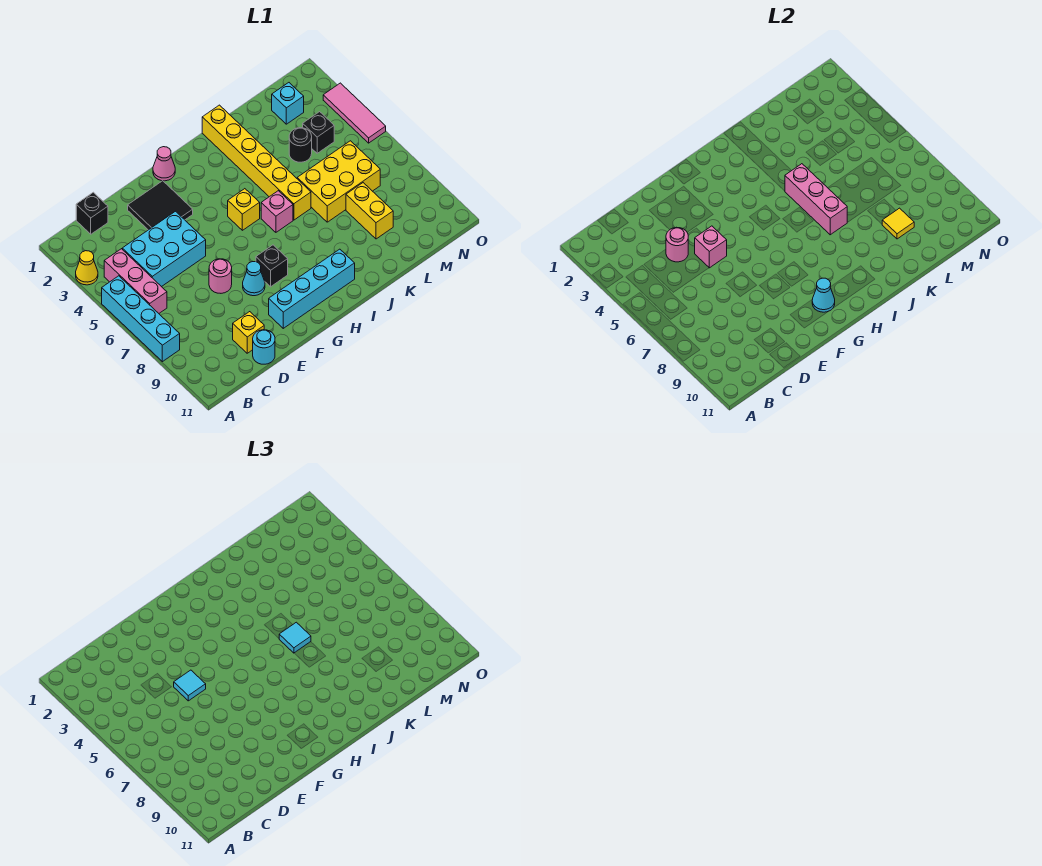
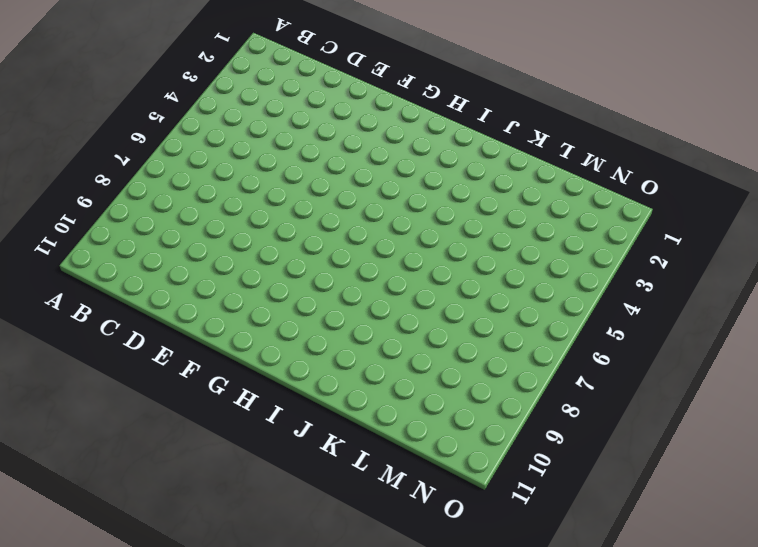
none -> yellow cone A3 level 1
none -> cyan brick A5:A8 level 1
none -> pink brick B4:B6 level 1

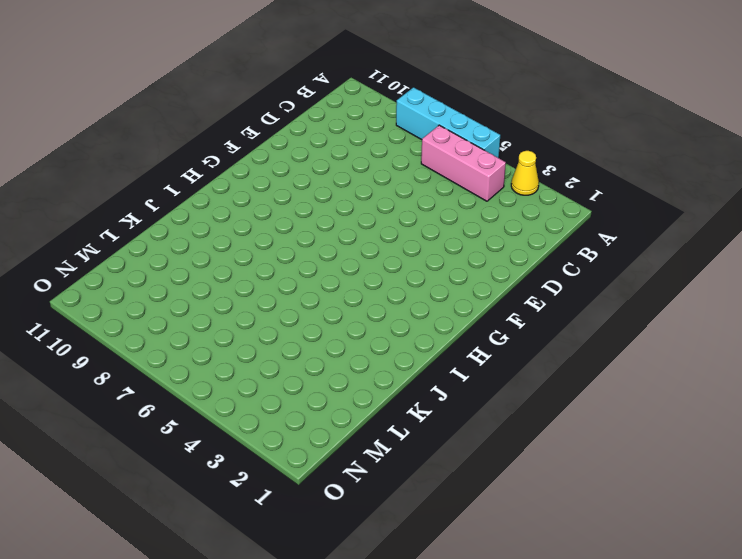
none -> black brick C1 level 1
none -> cyan brick C4:E5 level 1
none -> yellow brick D10 level 1

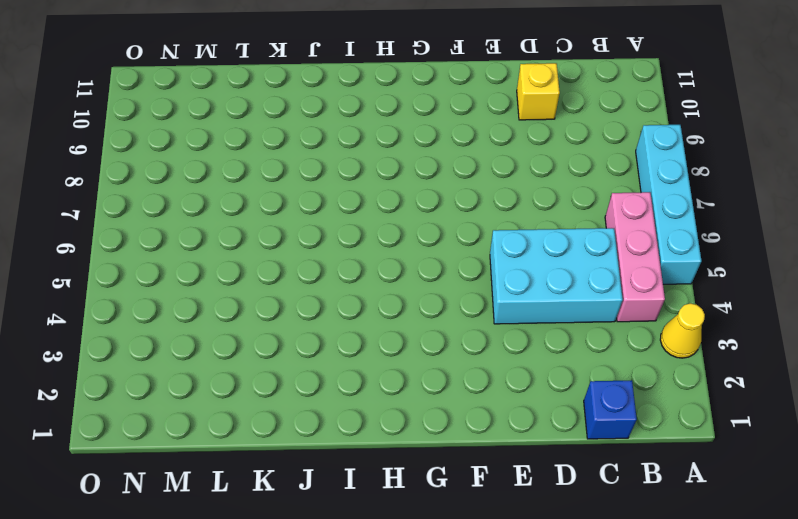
blue brick C1 level 1 -> black brick C1 level 1
none -> cyan round brick D11 level 1
none -> black tile E2:F3 level 1
none -> pink round brick E7 level 1

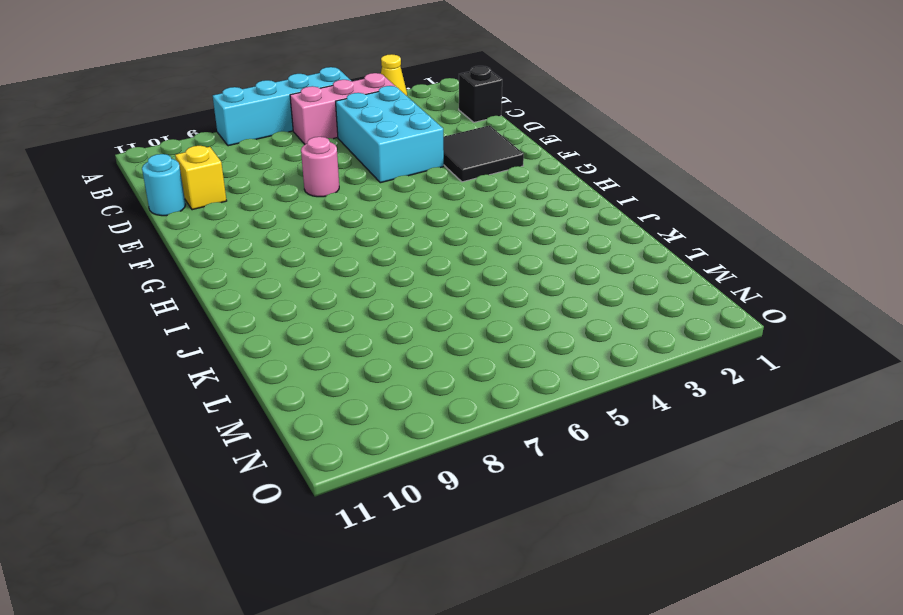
none -> cyan cone F8 level 1
none -> cyan brick F10:I10 level 1
none -> pink cone G1 level 1

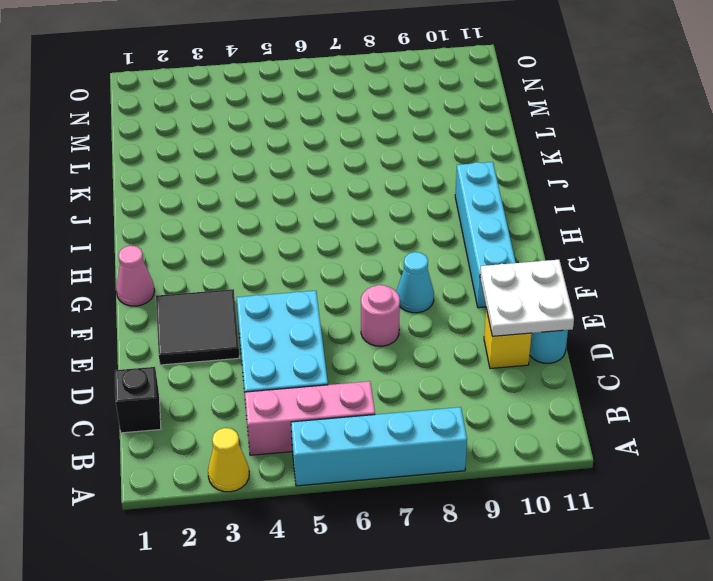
white plate D10:E11 level 2 -> none
none -> black brick G8 level 1
none -> yellow brick H5 level 1
none -> pink brick I6 level 1

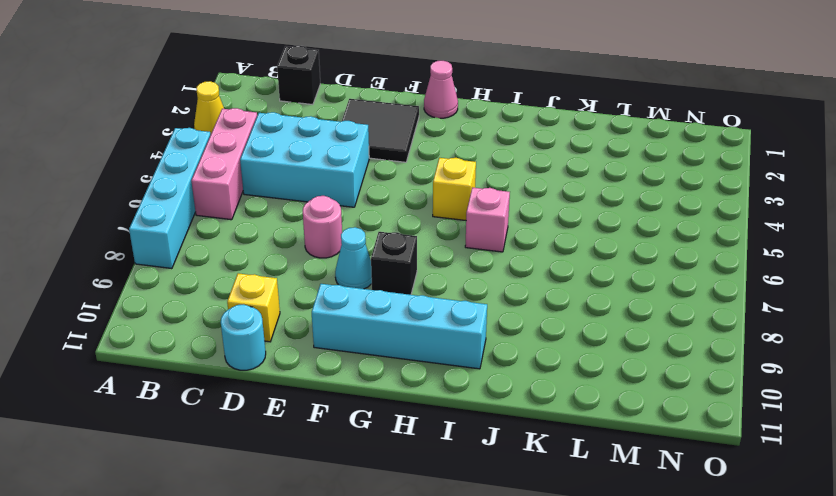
none -> yellow brick J1:J6 level 1
none -> yellow brick K6:M7 level 1
none -> black round brick L4 level 1

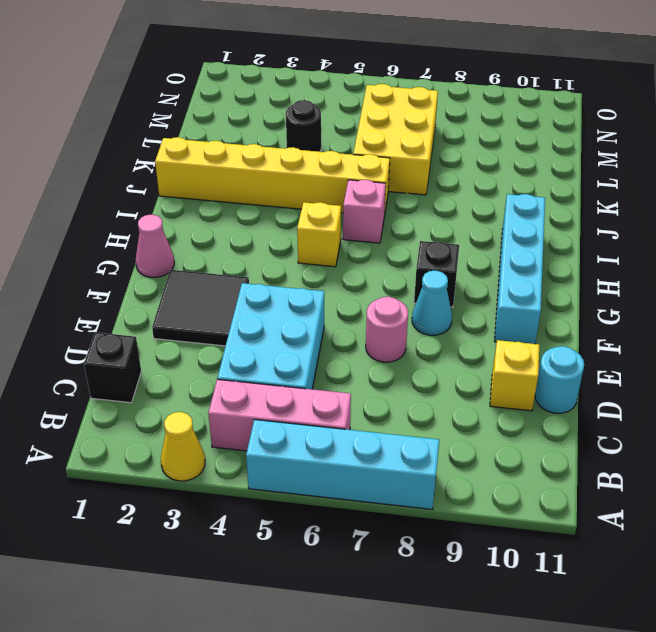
none -> yellow brick L8:L9 level 1
none -> cyan brick M2 level 1
none -> black brick M4 level 1

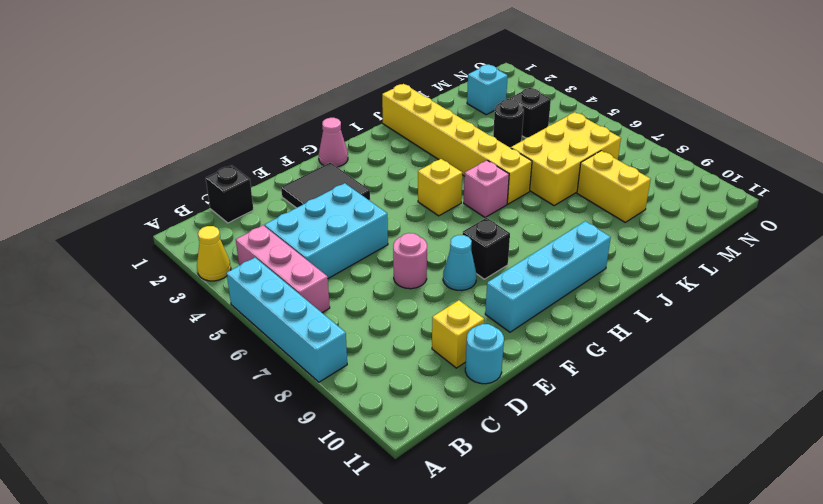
none -> pink tile O3:O5 level 1
none -> pink round brick D4 level 2
none -> pink brick E5 level 2

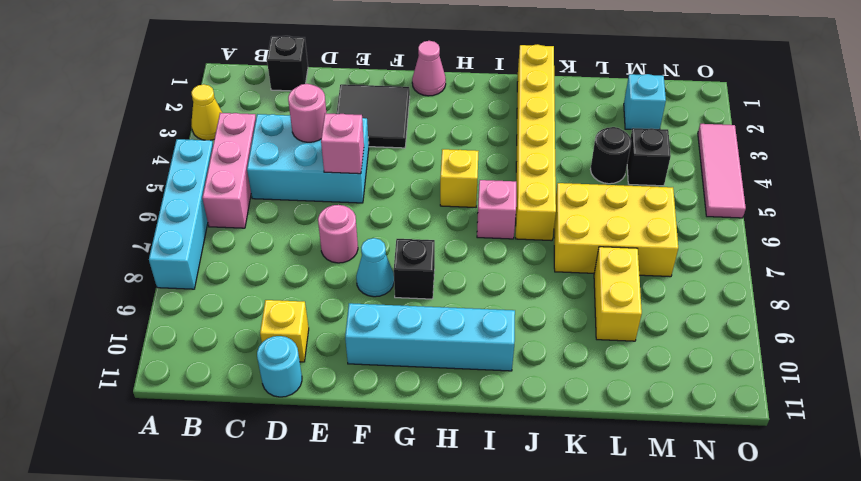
none -> cyan cone G10 level 2
none -> pink brick J5:J7 level 2
none -> yellow tile L9 level 2

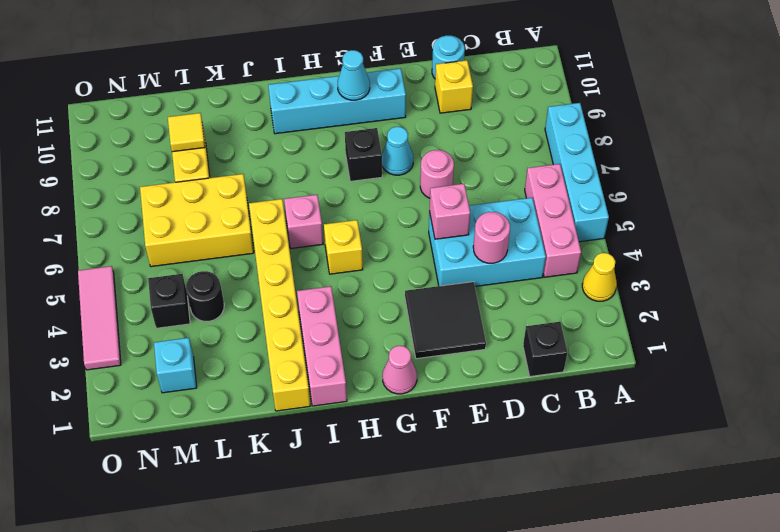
pink brick I1:I3 level 1 -> pink brick J5:J7 level 2
none -> cyan tile E5 level 3
none -> cyan tile J6 level 3

